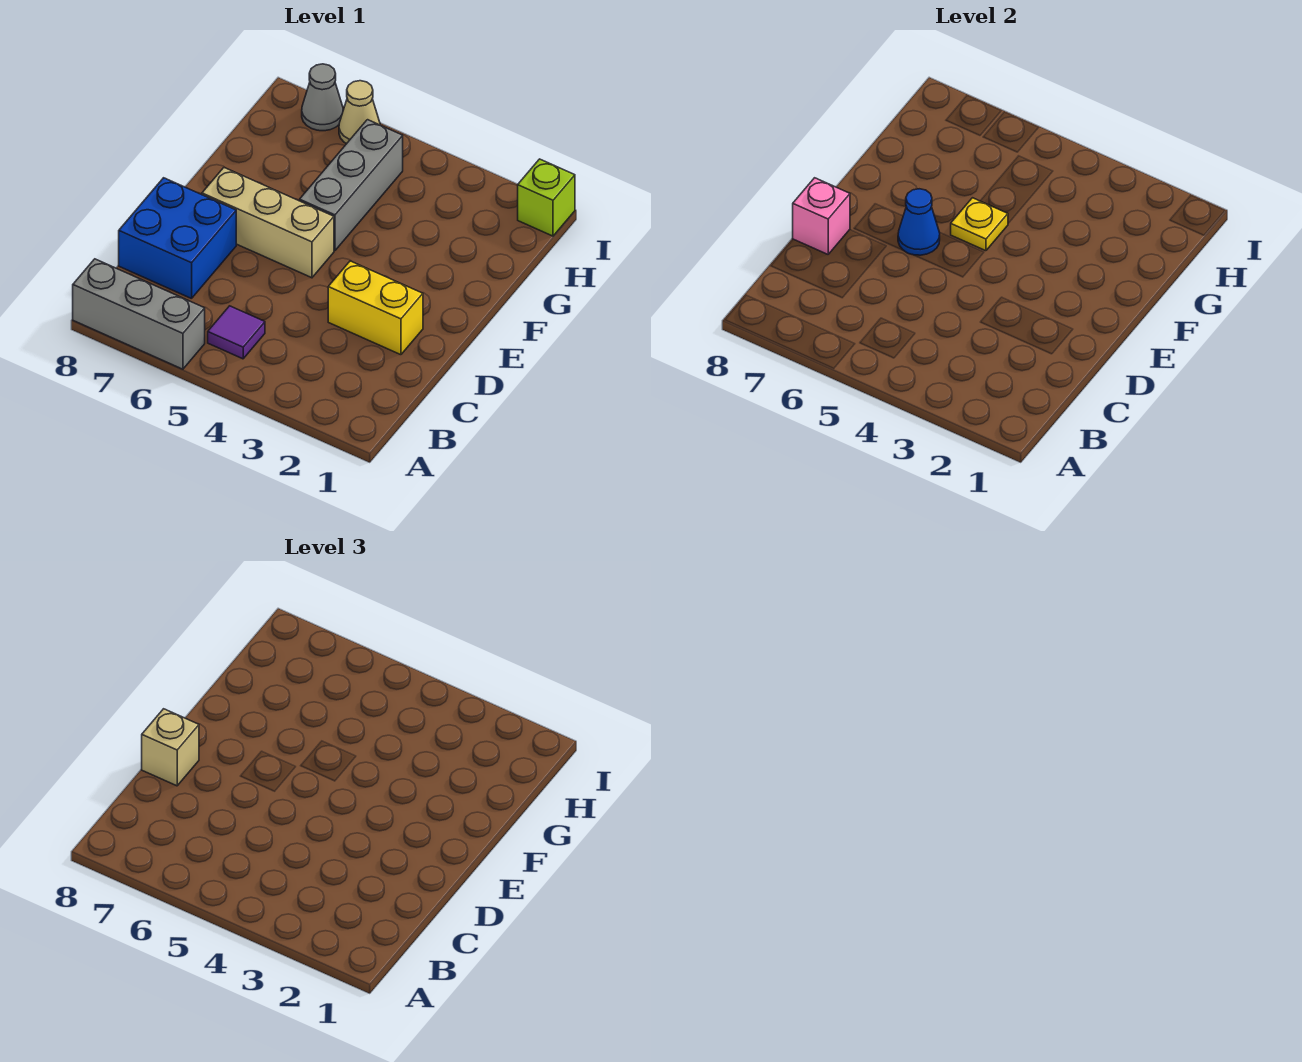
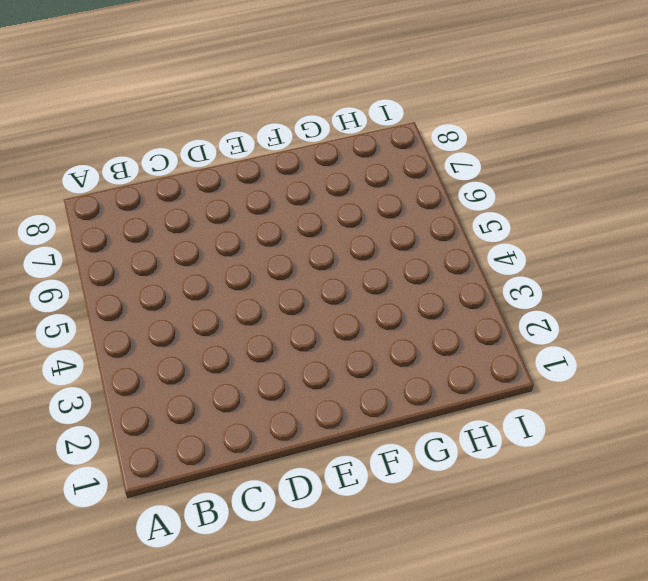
none -> grey brick A6:A8 level 1
none -> purple tile B5 level 1
none -> blue brick C7:D8 level 1

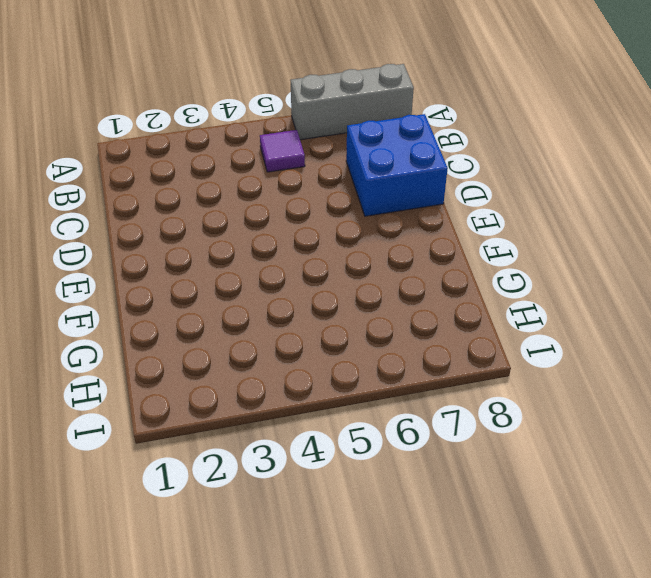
none -> yellow brick D2:D3 level 1
none -> tan brick E5:E7 level 1
none -> grey brick F5:H5 level 1

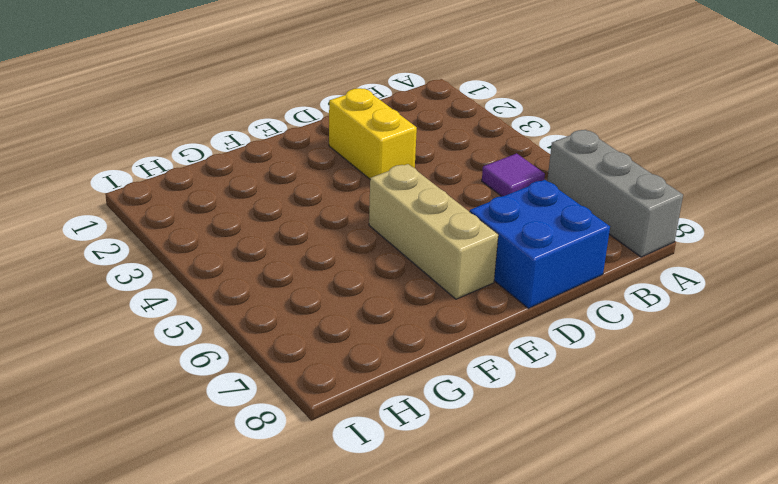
none -> grey brick F5:H5 level 1
none -> lime brick I1 level 1
none -> tan cone I6 level 1

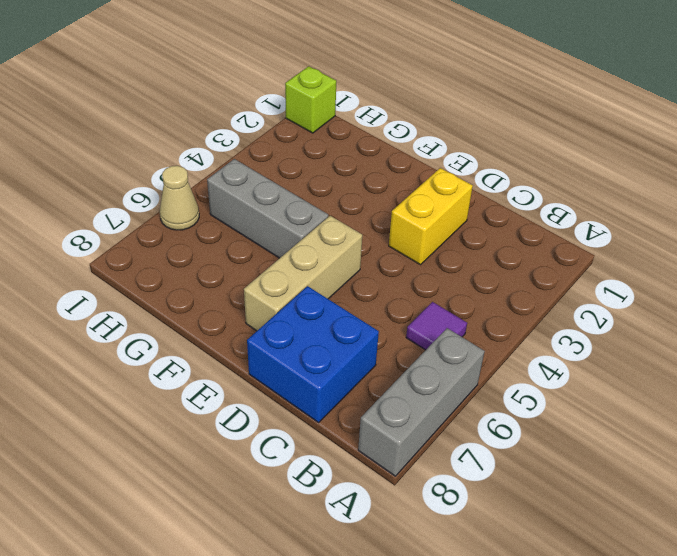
none -> grey cone I7 level 1
none -> pink brick D8 level 2
none -> blue cone E6 level 2

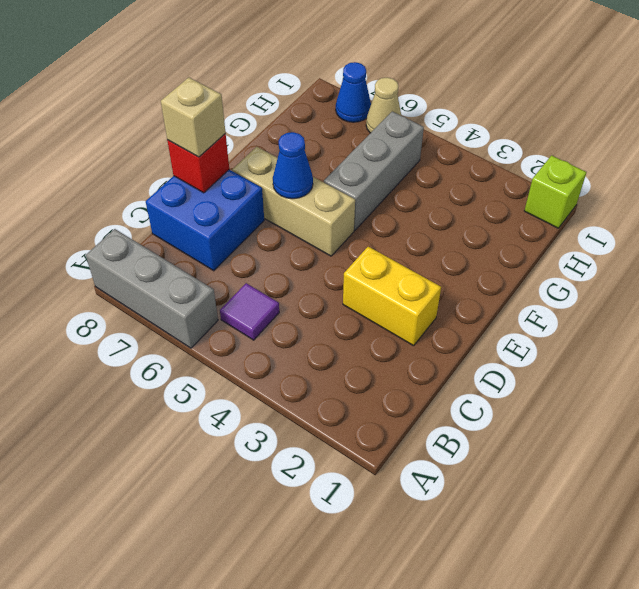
red brick D8 level 2 -> pink brick D8 level 2
blue cone I7 level 1 -> grey cone I7 level 1
none -> yellow plate F5 level 2

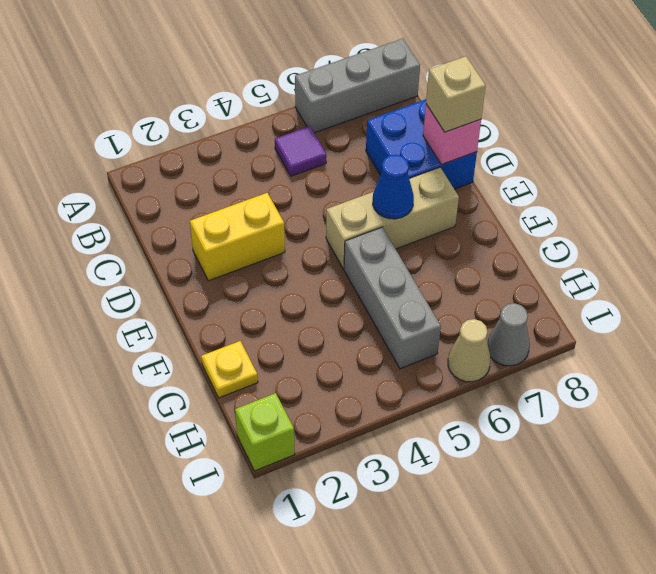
yellow plate G1 level 1 -> yellow plate F5 level 2

